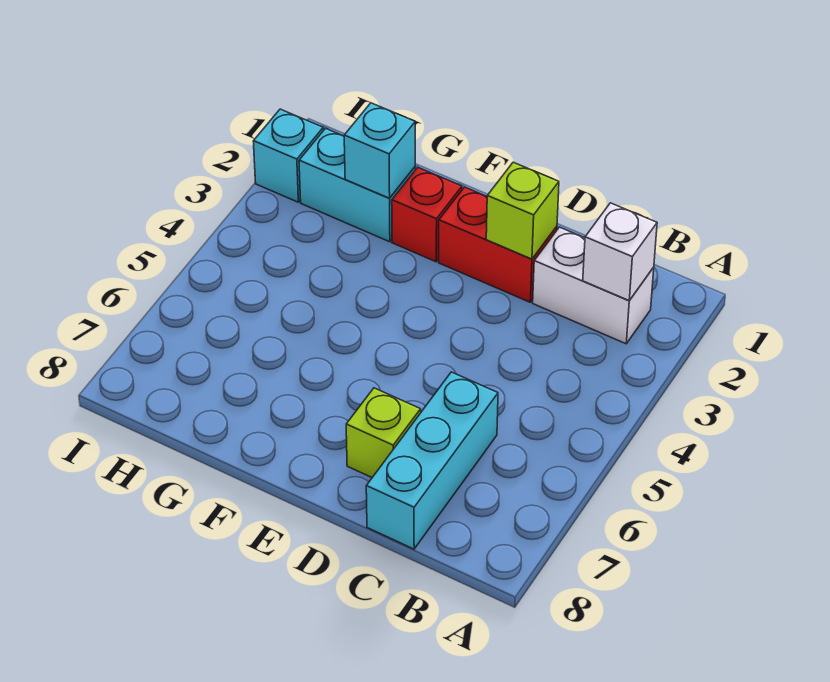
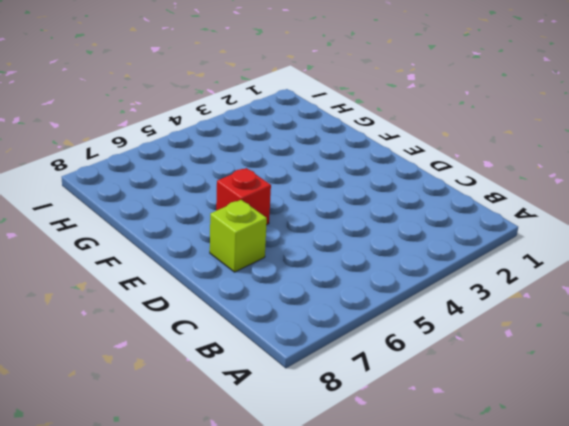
red brick E6 level 1 -> red brick F2 level 1
none -> white brick B2:C2 level 1
none -> cyan brick C6:C8 level 1

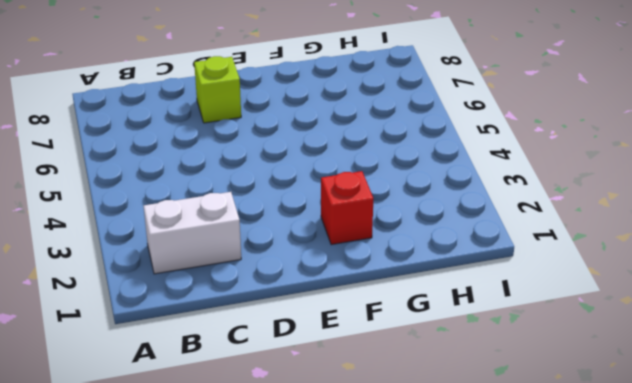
none -> cyan brick C6:C8 level 1
none -> red brick D2:E2 level 1

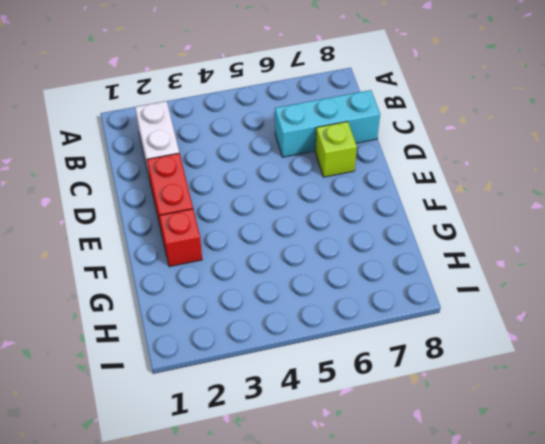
none -> cyan brick G2:H2 level 1
none -> cyan brick I2 level 1

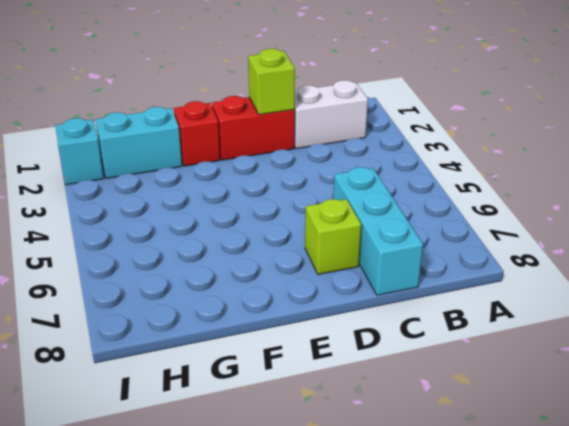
none -> white brick B2 level 2
none -> cyan brick G2 level 2

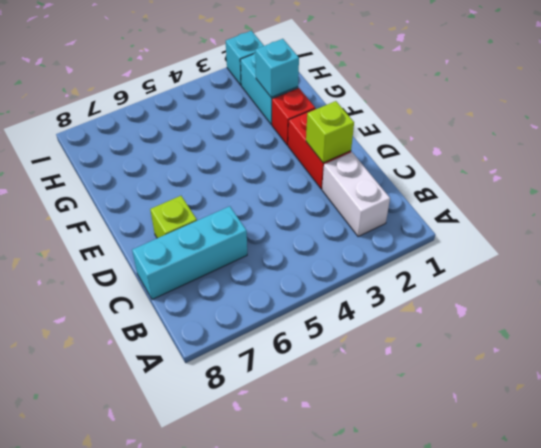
none -> white brick B2 level 2

